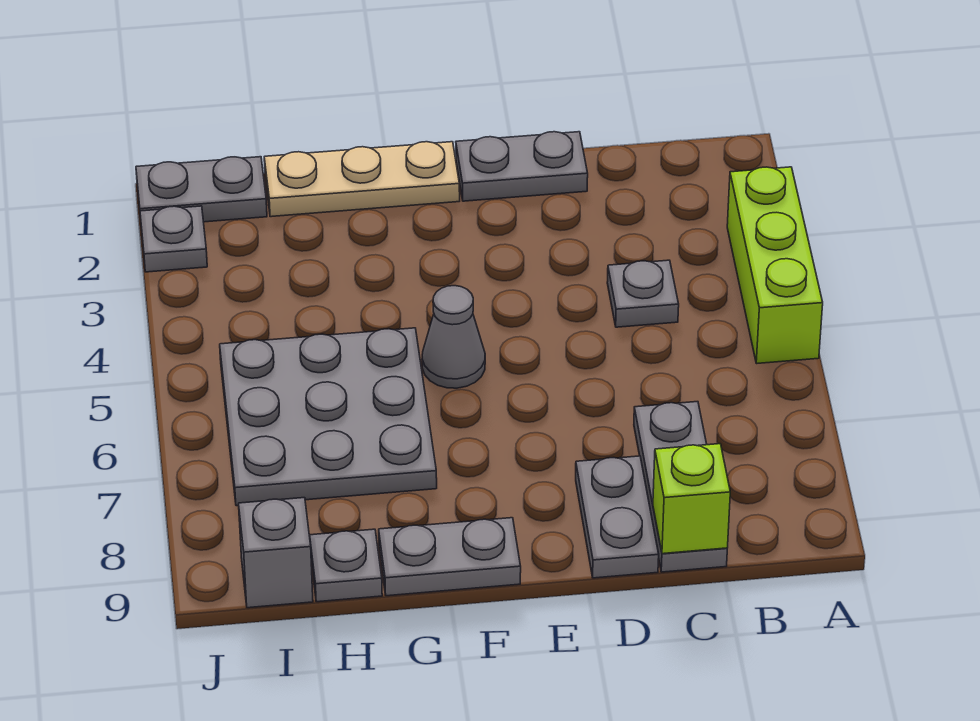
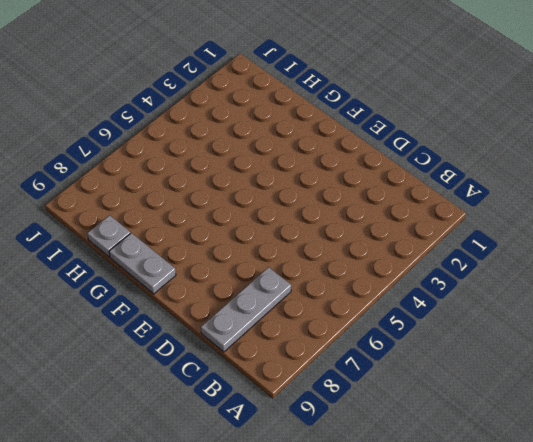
none -> lime brick A3:A5 level 1
none -> grey plate C4 level 1
none -> grey plate D1:E1 level 1

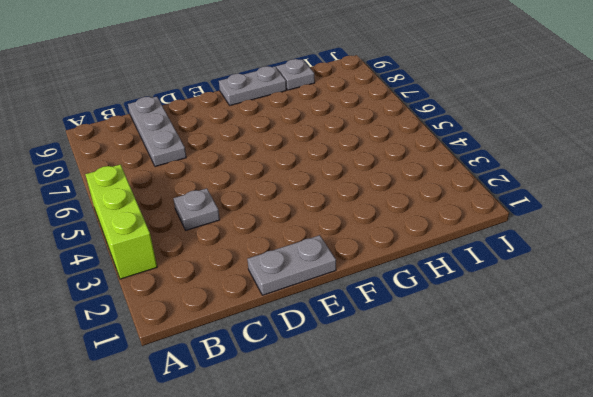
none -> grey plate D8:D9 level 1
none -> tan plate F1:H1 level 1
none -> grey cone F5 level 1

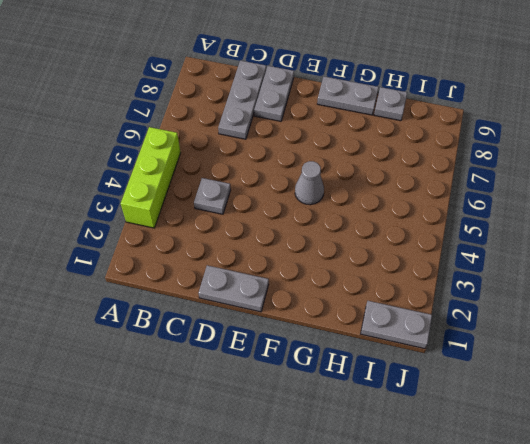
none -> tan plate F1:H1 level 1
none -> grey plate G5:I7 level 1
none -> grey brick I9 level 1

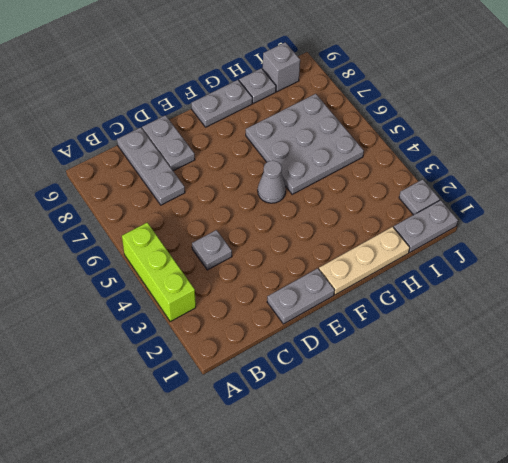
none -> lime brick C9 level 2

